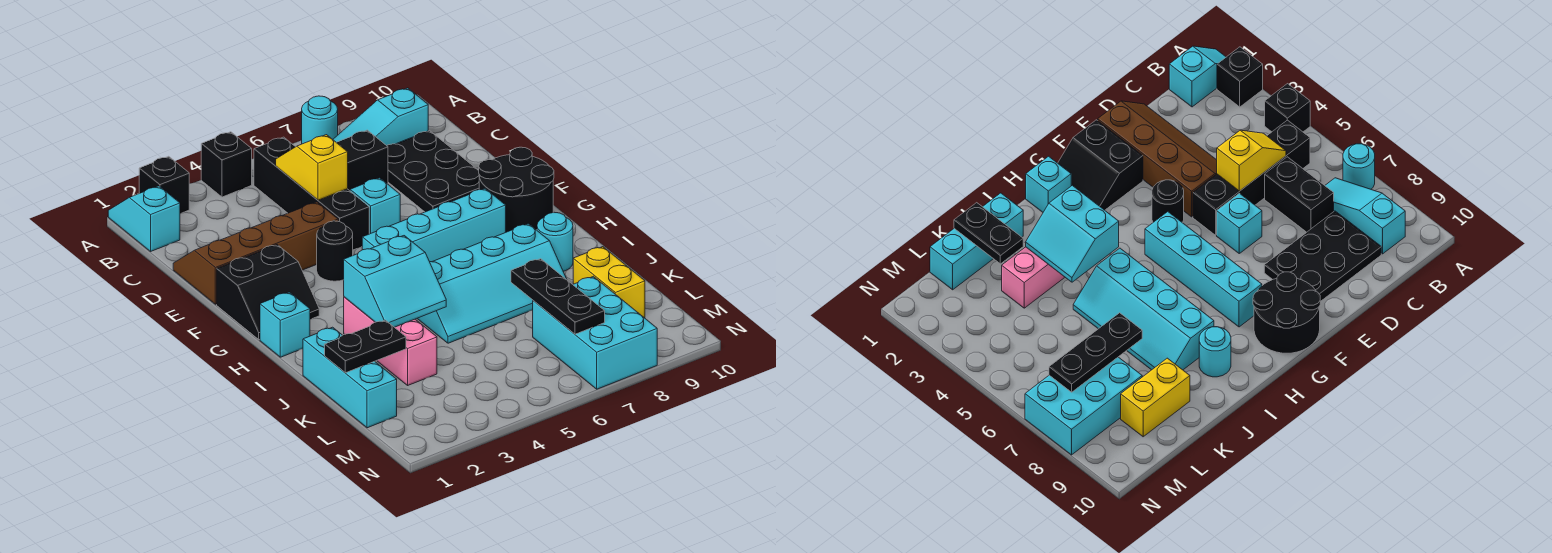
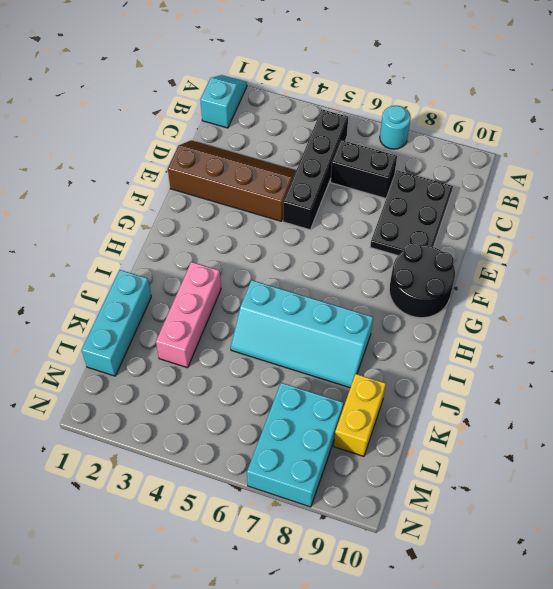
none -> black brick A2 level 1
none -> black brick A4 level 1
none -> cyan slope B7:B9 level 1 top 9

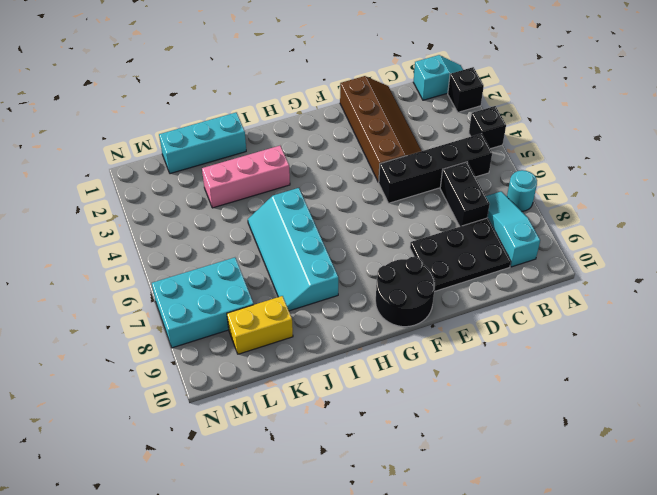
none -> cyan brick E6 level 1
none -> black slope F1:G2 level 1 top F
none -> black round brick F4 level 1

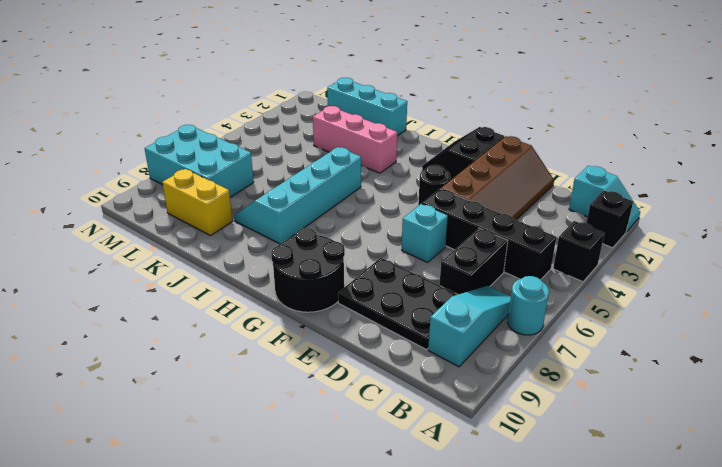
none -> cyan brick G5:G8 level 1
none -> cyan brick H1 level 1
none -> cyan round brick I9 level 1

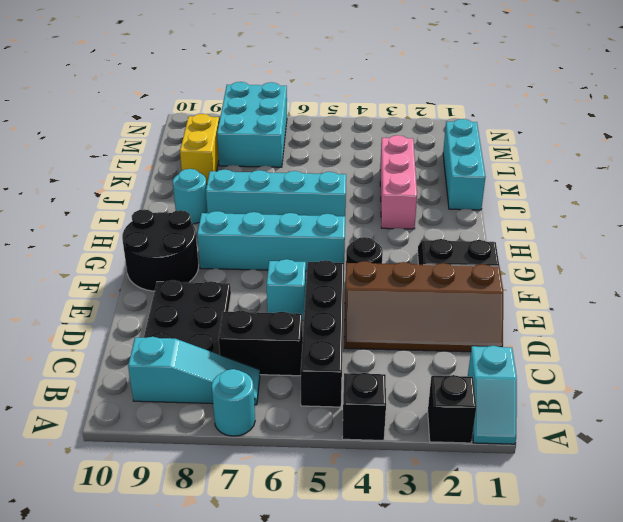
none -> cyan brick H1 level 1
none -> yellow slope C5:D5 level 2 top D
none -> cyan slope I3:J4 level 2 top I

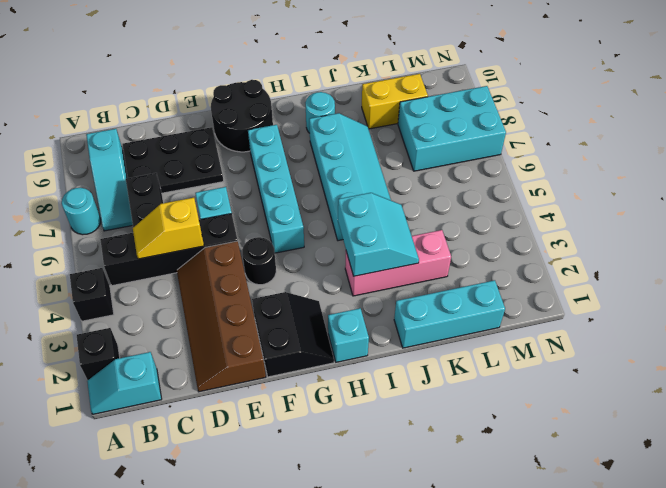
none -> black plate K1:K2 level 2
none -> black plate K7:M7 level 2

